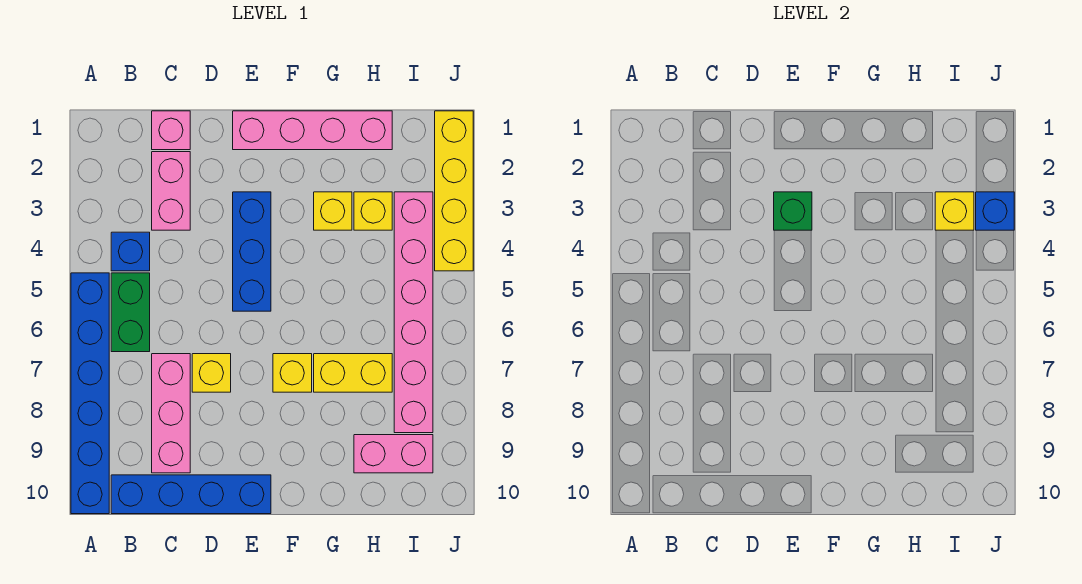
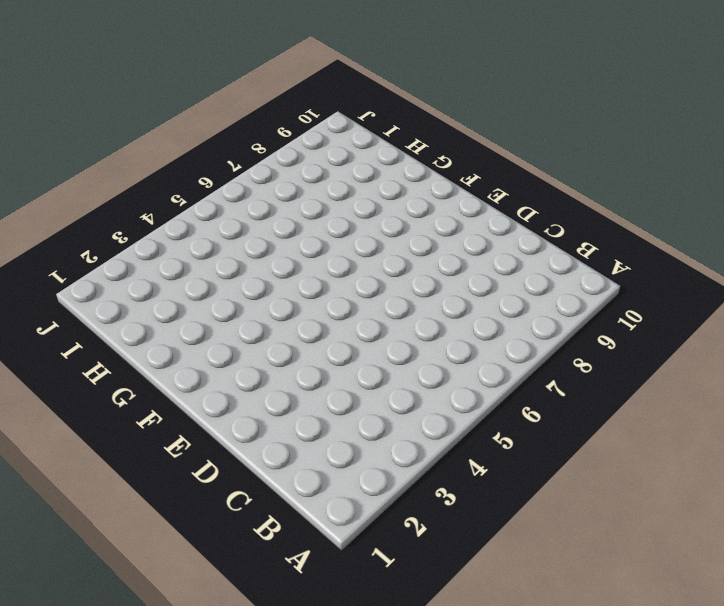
none -> blue brick A5:A10 level 1
none -> blue brick B4 level 1
none -> green brick B5:B6 level 1

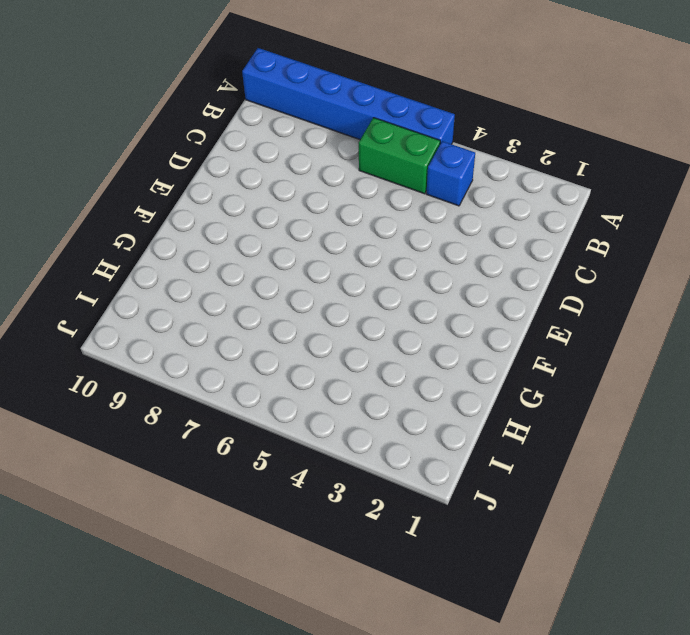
none -> blue brick B10:E10 level 1
none -> pink brick C1 level 1
none -> pink brick C2:C3 level 1

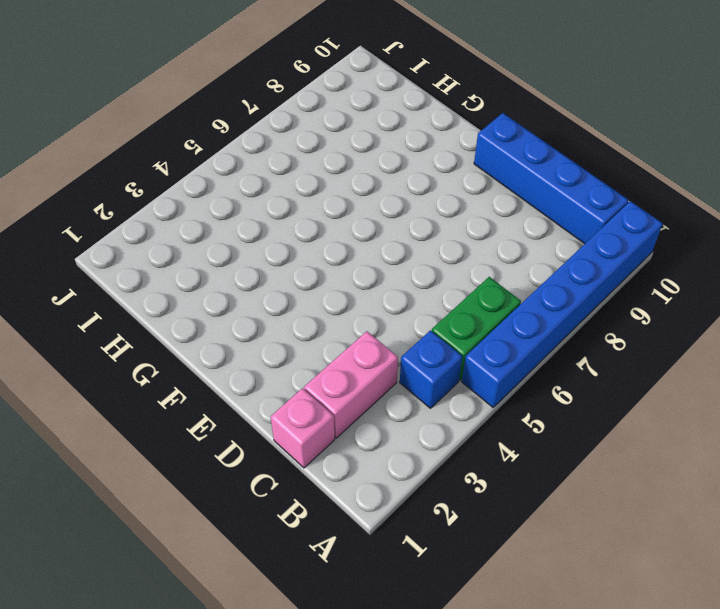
none -> pink brick C7:C9 level 1
none -> yellow brick D7 level 1
none -> pink brick E1:H1 level 1

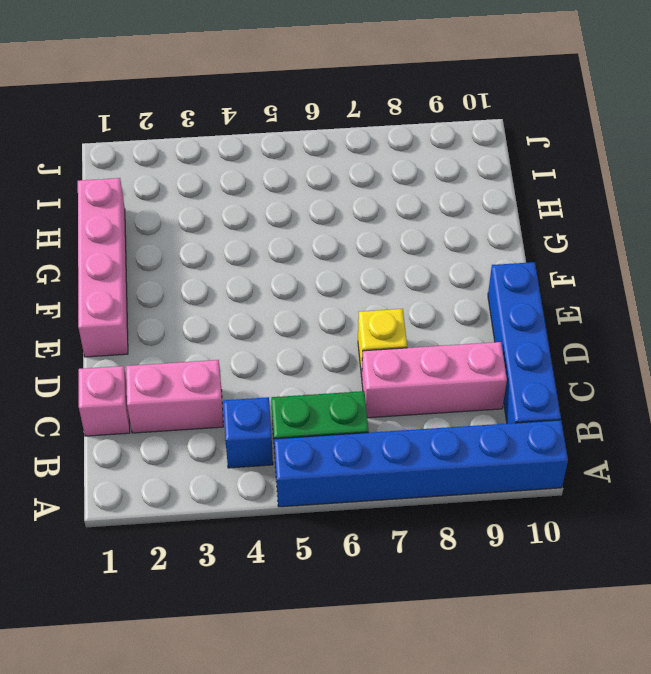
none -> blue brick E3:E5 level 1
none -> yellow brick F7 level 1
none -> yellow brick G3 level 1

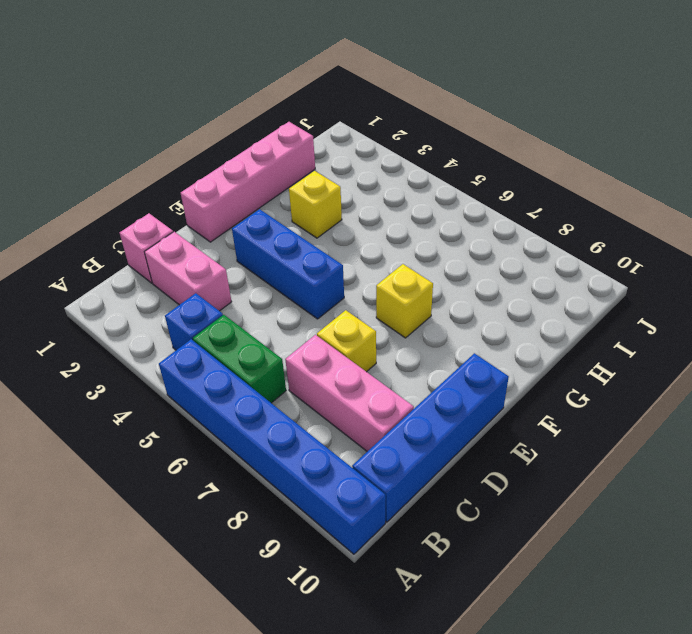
none -> yellow brick G7:H7 level 1
none -> yellow brick H3 level 1
none -> pink brick H9:I9 level 1

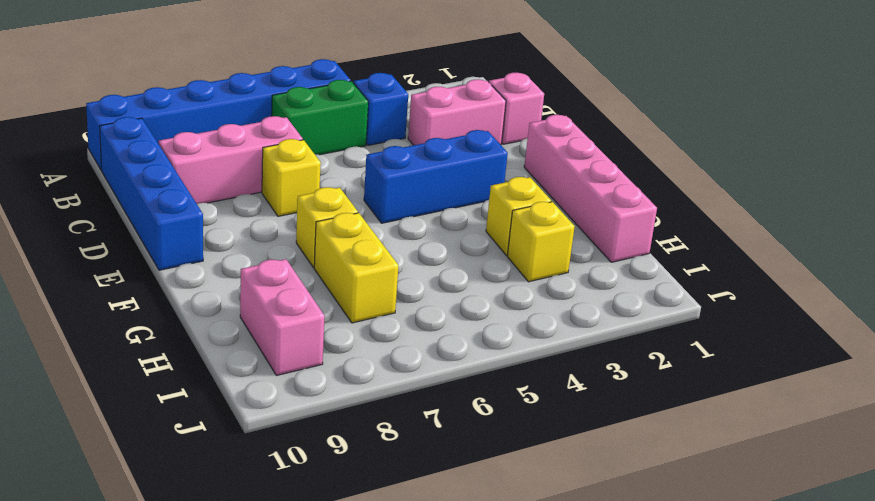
none -> pink brick I3:I8 level 1
none -> yellow brick J1:J4 level 1
none -> green brick E3 level 2

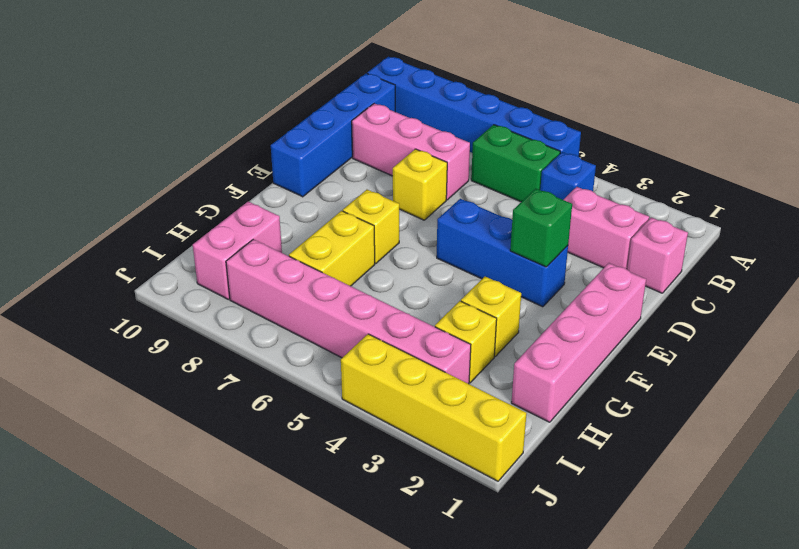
none -> yellow brick I3 level 2
none -> blue brick J3 level 2

